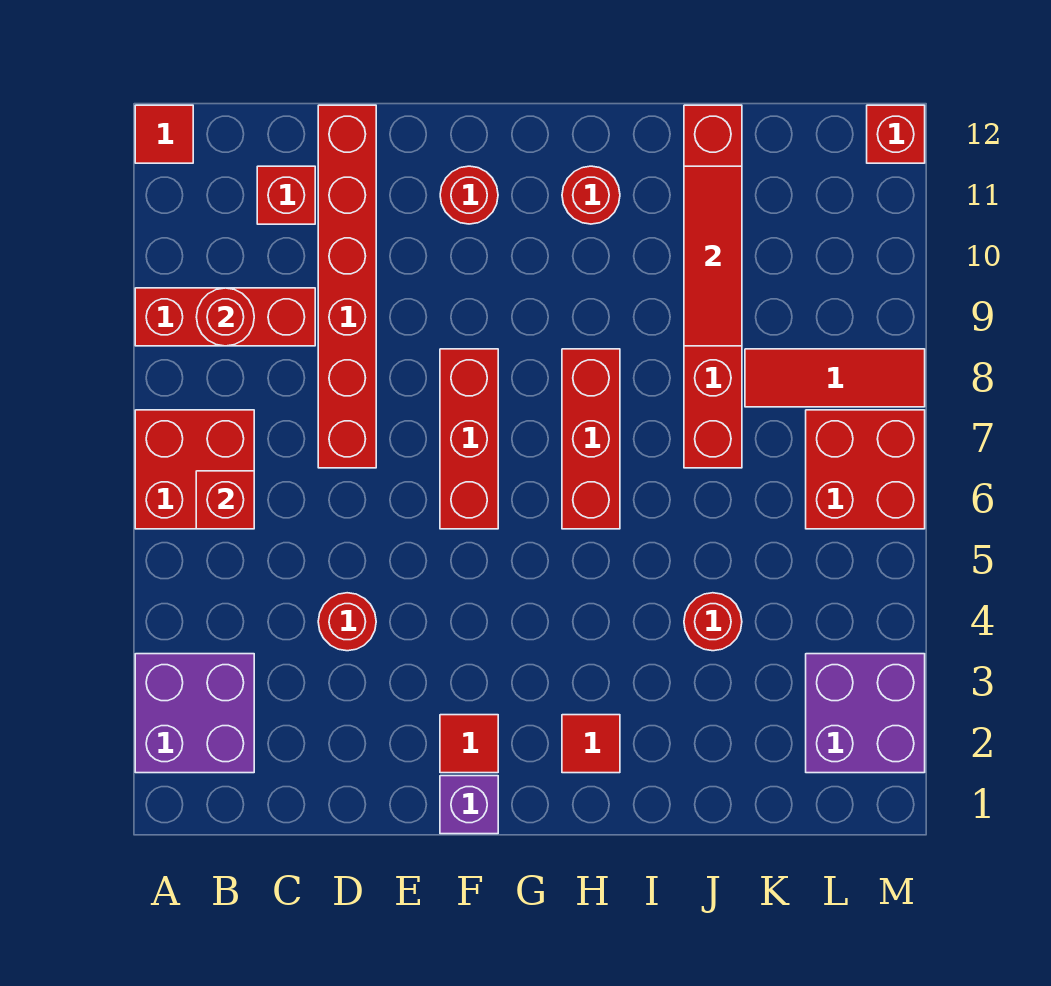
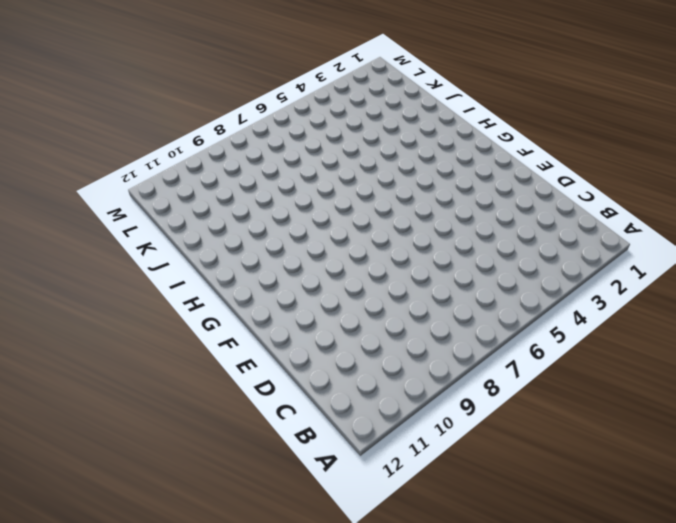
none -> purple brick A2:B3 level 1
none -> red brick A6:B7 level 1
none -> red brick A9:C9 level 1

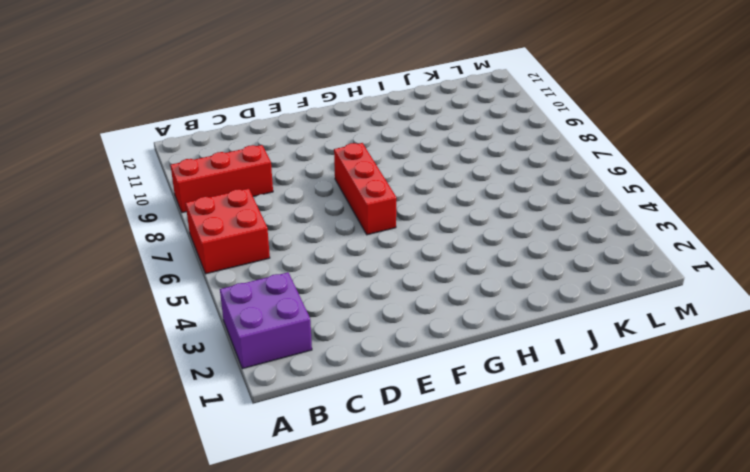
none -> red tile A12 level 1
none -> red brick C11 level 1
none -> red round brick D4 level 1

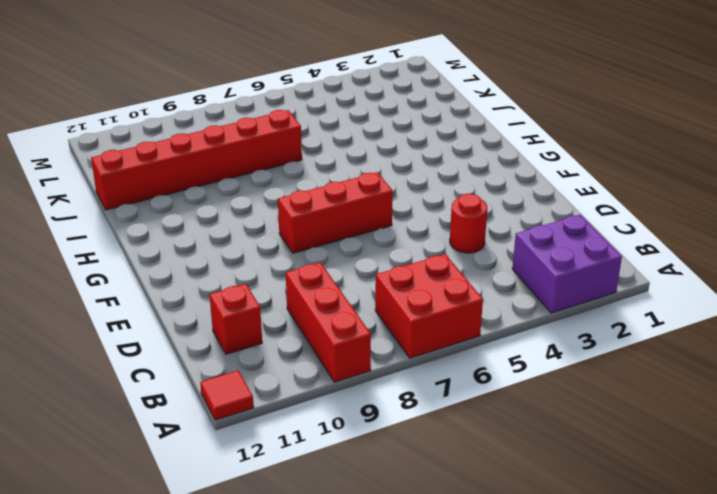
none -> red brick D7:D12 level 1
none -> purple brick F1 level 1
none -> red tile F2 level 1

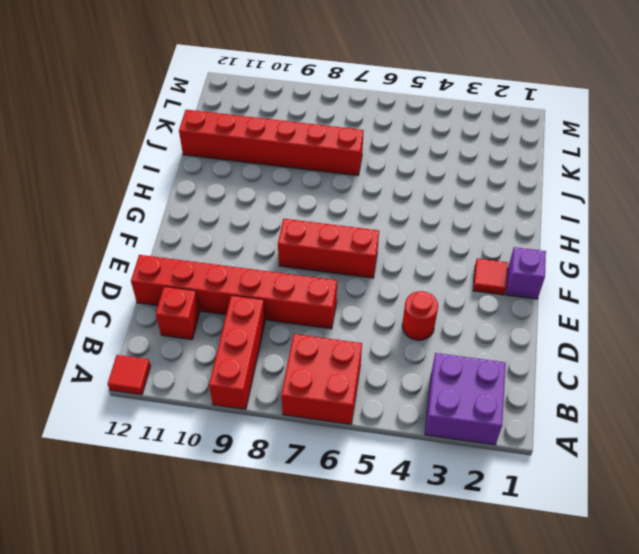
none -> red round brick F11 level 1
none -> red tile H2 level 1
none -> red brick H6:H8 level 1

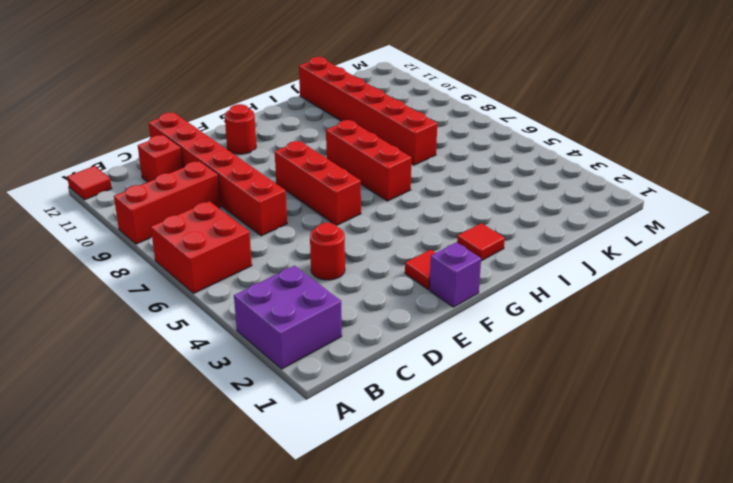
none -> red round brick H11 level 1
none -> red round brick J4 level 1
none -> red tile K8:M8 level 1

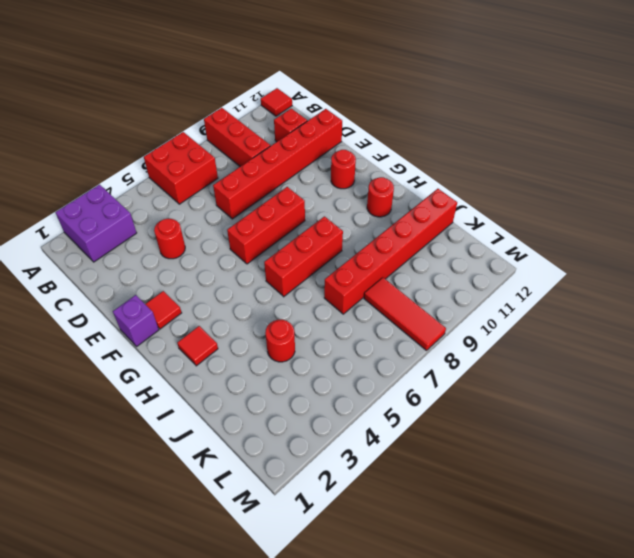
none -> purple brick L2:M3 level 1
none -> red brick L6:M7 level 1
none -> red brick M12 level 1

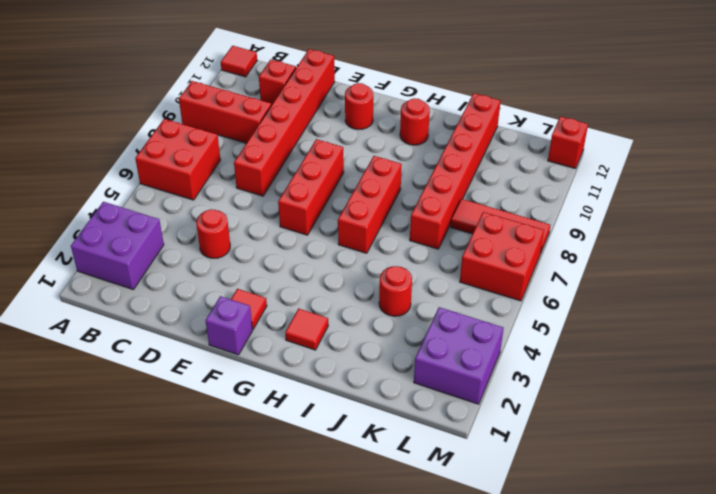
none -> red brick B6 level 2
none -> red round brick B9 level 2
none -> red tile J9:J11 level 2

